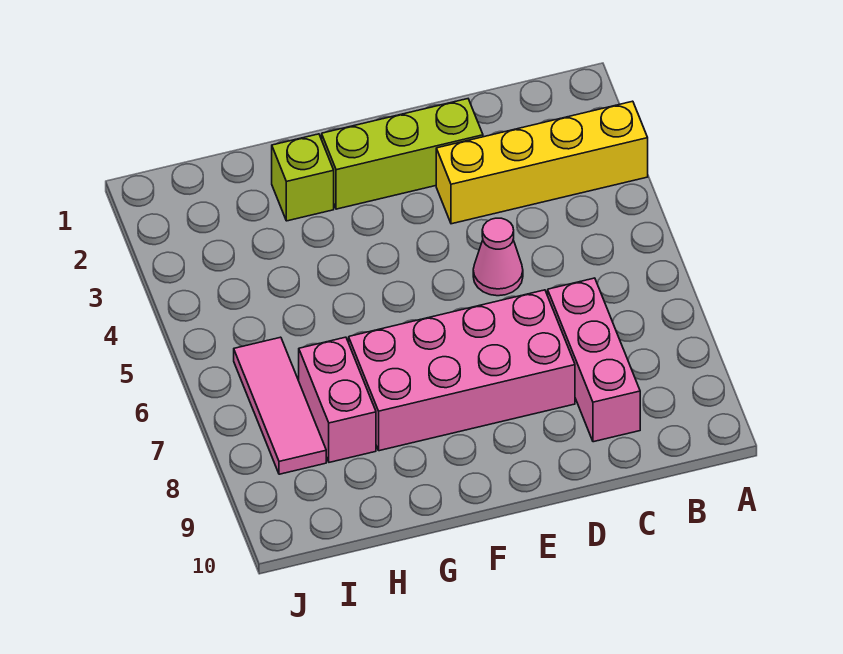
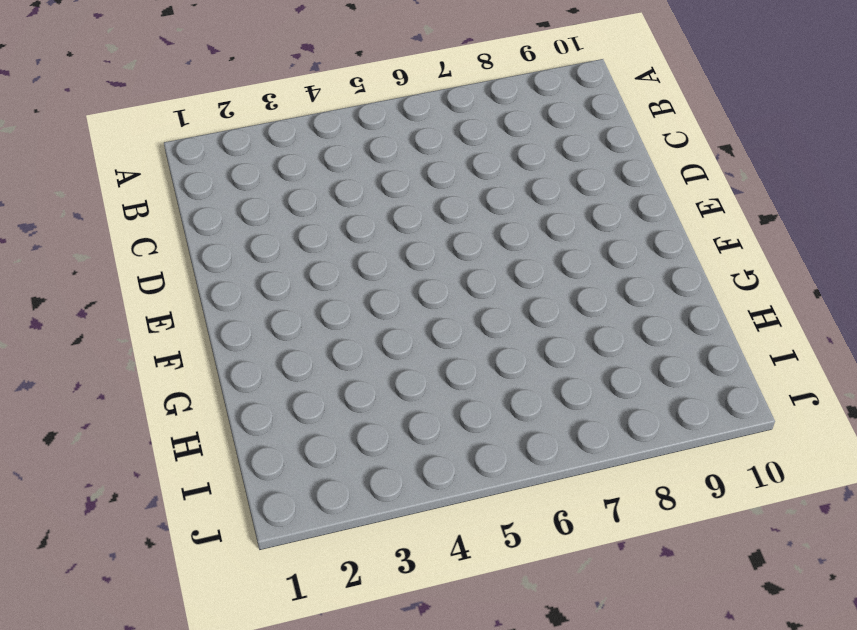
none -> yellow brick A3:D3 level 1
none -> pink brick C7:C9 level 1

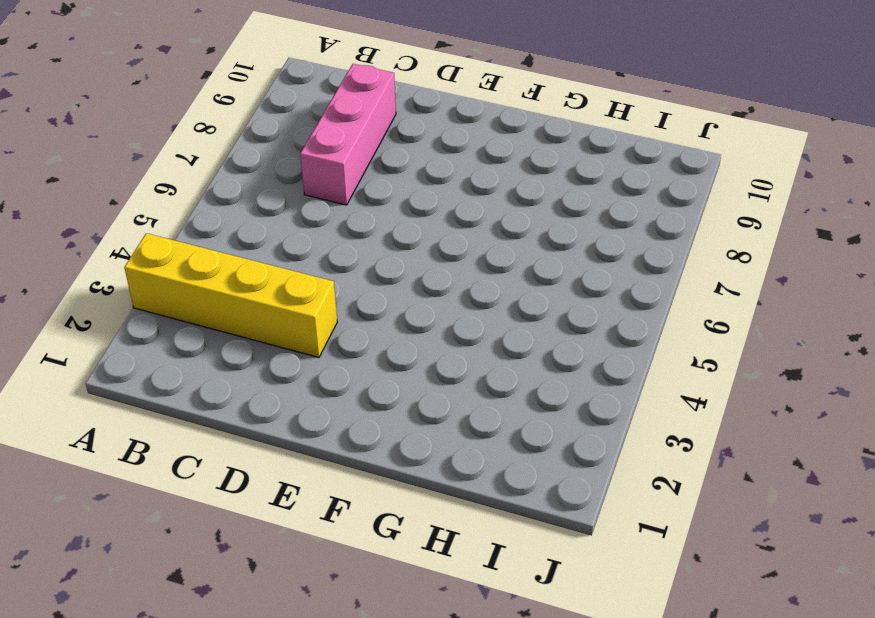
none -> lime brick D2:F2 level 1
none -> pink cone D5 level 1

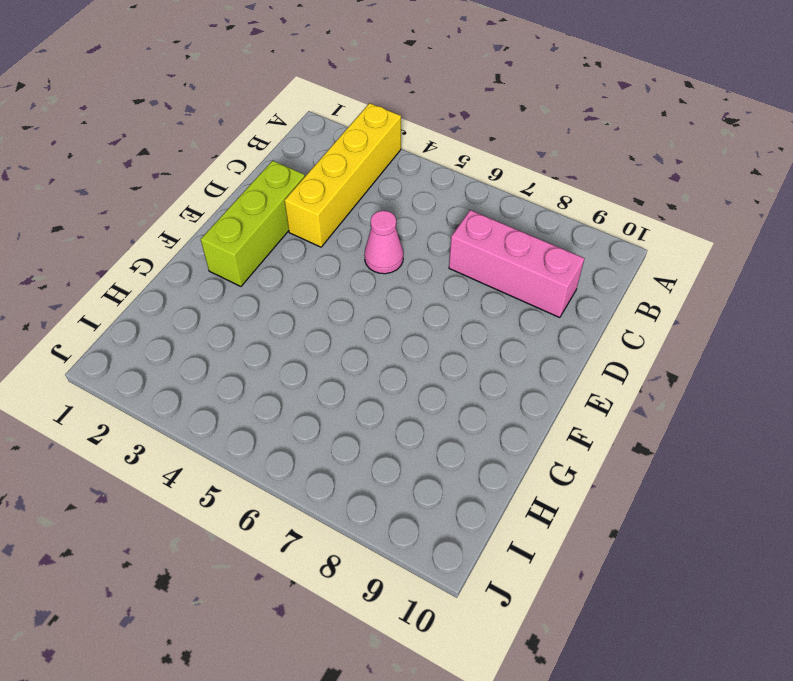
none -> pink brick D7:G8 level 1
none -> lime brick G2 level 1

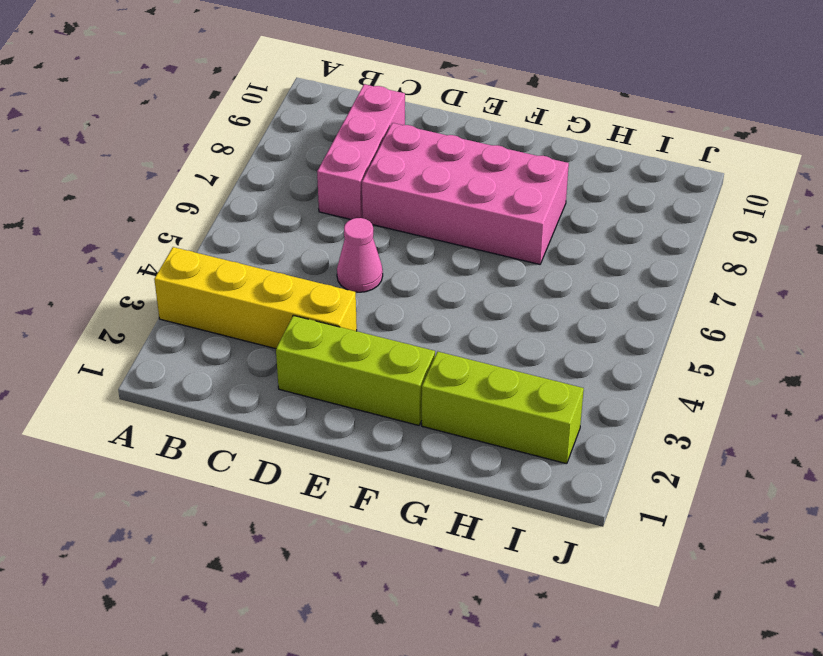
lime brick G2:I2 level 1 -> lime brick G2 level 1
none -> pink brick H7:H8 level 1
none -> pink tile I6:I8 level 1

